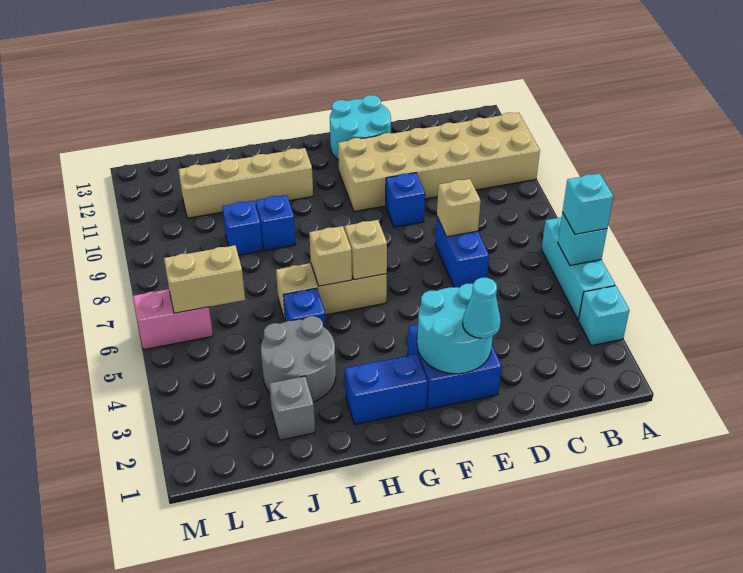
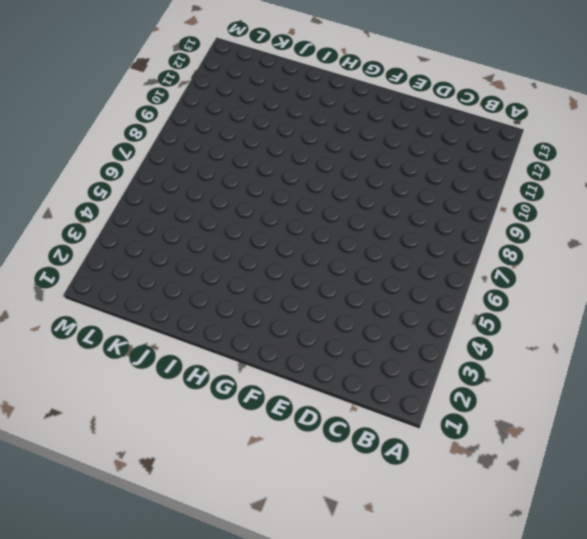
none -> cyan brick A3 level 1
none -> cyan brick A4:A6 level 1
none -> tan brick A10:F11 level 1

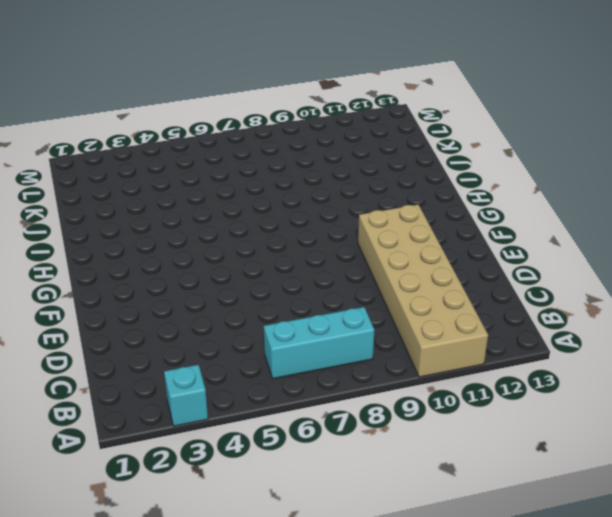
cyan brick B6:B8 level 1 -> cyan brick A4:A6 level 1
none -> blue brick D6:D7 level 1
none -> blue brick E2:F3 level 1
none -> blue brick E9 level 1

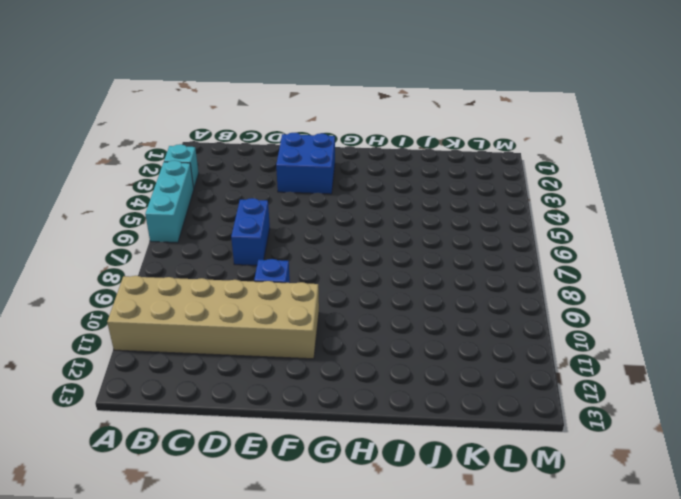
none -> cyan round brick E12:F13 level 1
none -> blue brick G2:H2 level 1
none -> tan brick G6:I6 level 1

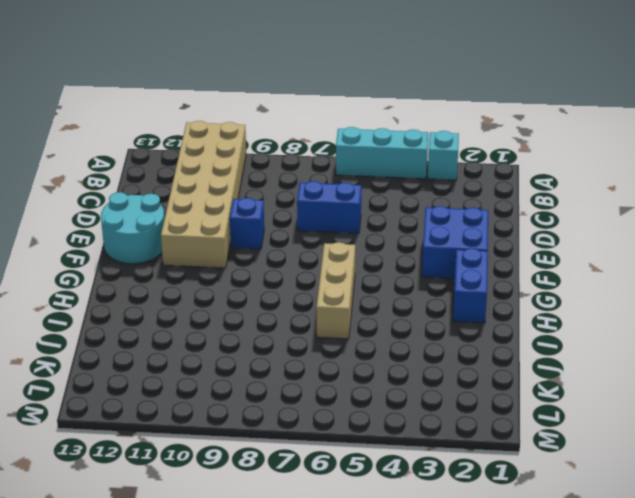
none -> tan brick H11:K11 level 1
none -> grey round brick I3:J4 level 1
none -> blue brick I5 level 1

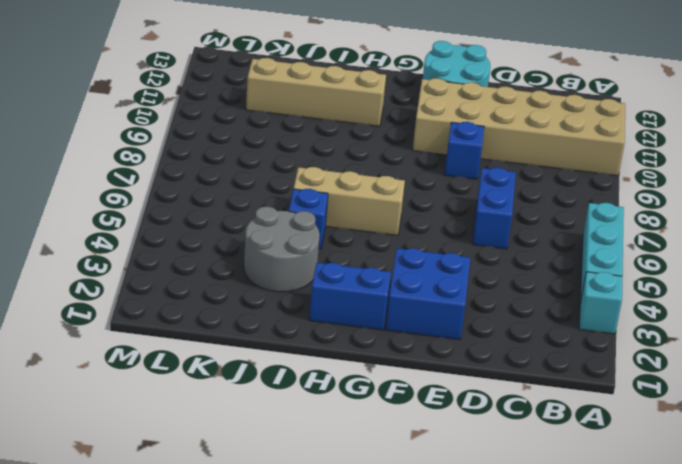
none -> blue brick I9 level 1
none -> grey brick J2 level 1
none -> blue brick J9 level 1

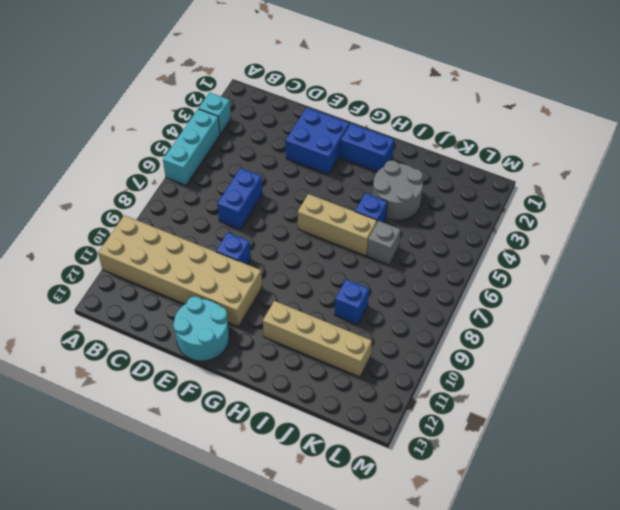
grey brick J6 level 1 -> grey brick J2 level 1
none -> blue brick I9 level 1
none -> pink brick L6:M6 level 1
none -> cyan brick A5 level 2

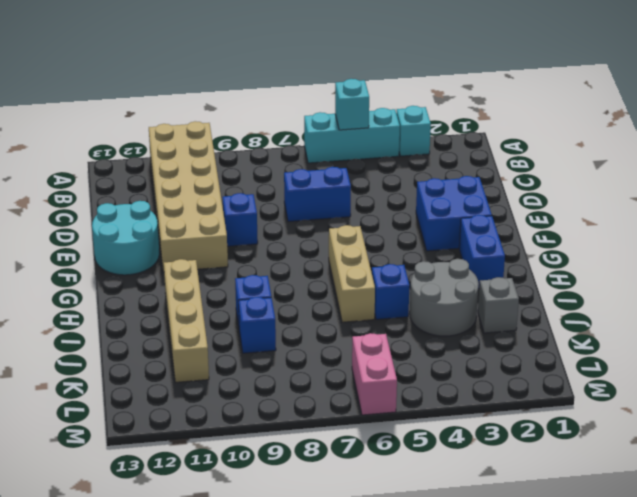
none -> tan brick D7 level 2
none -> cyan round brick E2:F3 level 2
none -> tan brick G6 level 2

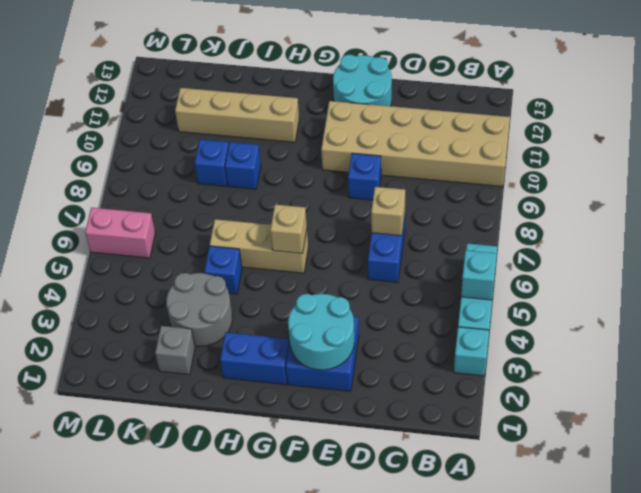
none -> tan brick H6 level 2
none -> tan brick K6:L6 level 2
none -> cyan brick A5 level 3

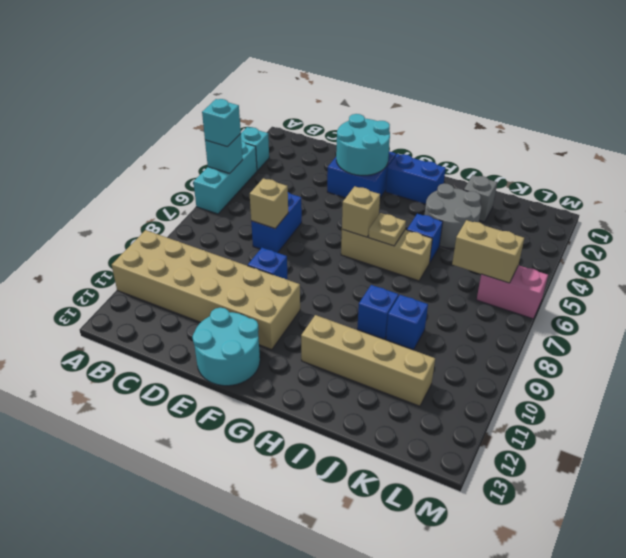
tan plate H6 level 2 -> tan brick H6 level 2
none -> cyan cone E2 level 3

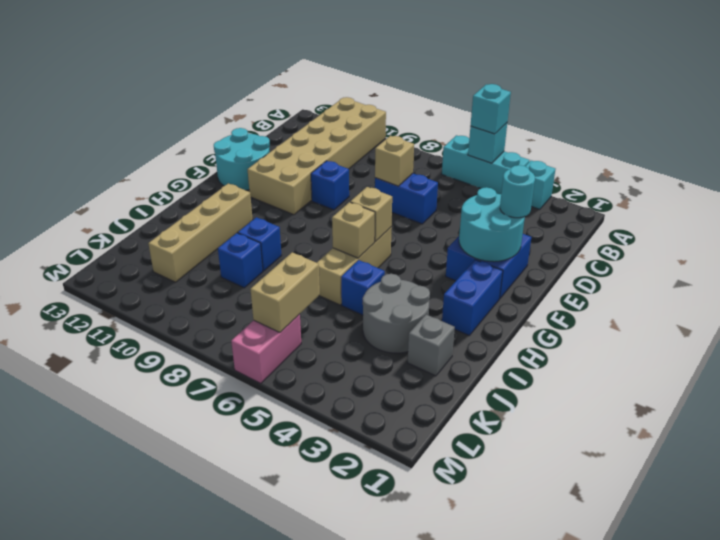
cyan round brick E2 level 3 -> cyan cone E2 level 3

